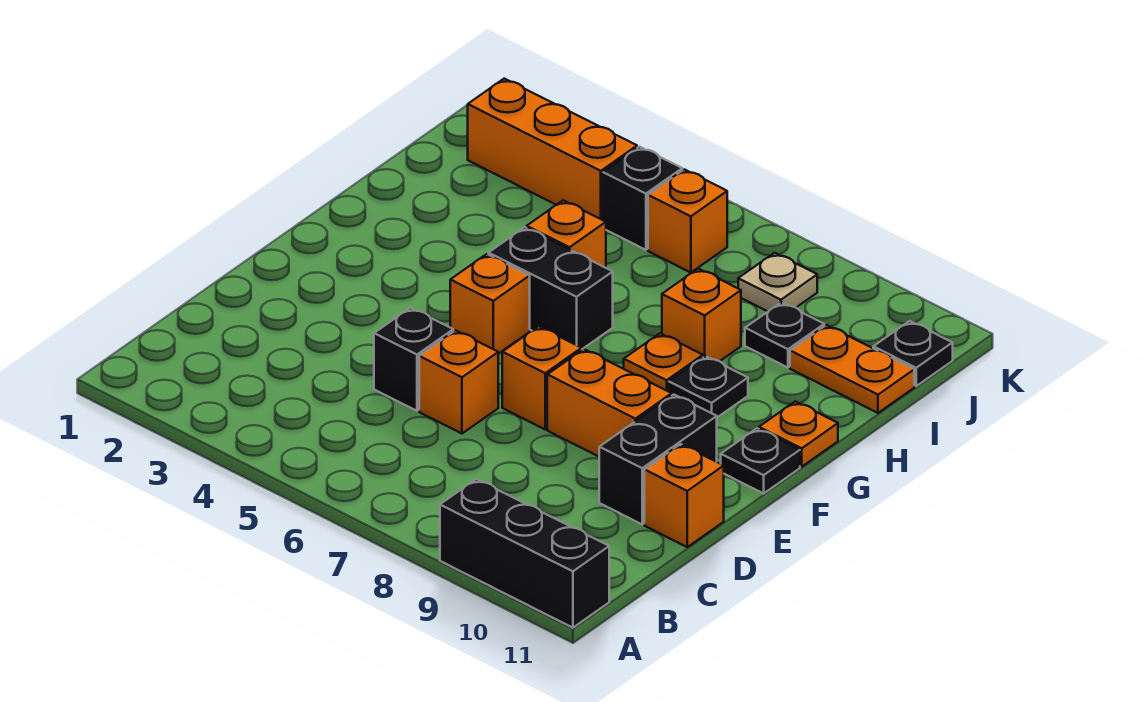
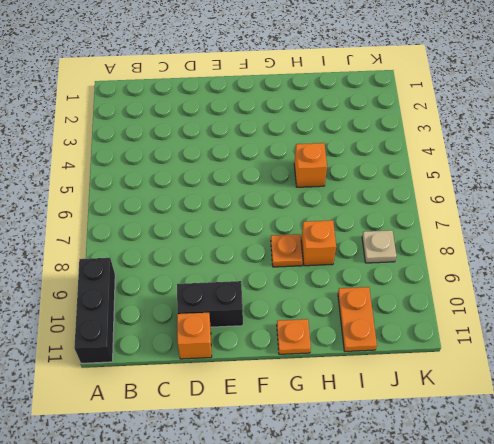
none -> black brick D5 level 1
none -> orange brick D6 level 1
none -> orange brick E7 level 1

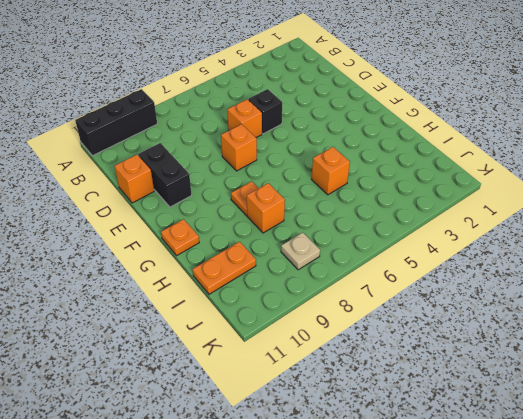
none -> orange brick E8:E9 level 1
none -> orange brick F5 level 1
none -> black plate F11 level 1

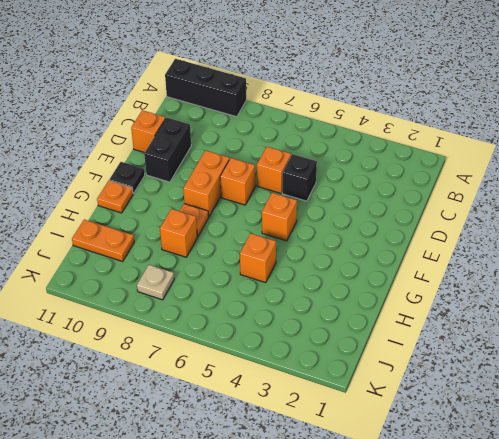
orange brick E8:F8 level 1 -> orange brick E8:E9 level 1
none -> black brick G5:G6 level 1
none -> black plate G9 level 1
none -> black plate I9 level 1

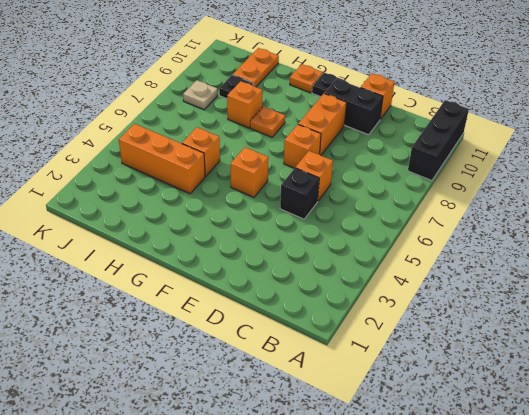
orange brick H4:J4 level 1 -> orange brick J2:J4 level 1
none -> black brick G5:G6 level 1
none -> black plate G9 level 1
none -> black brick J5 level 1

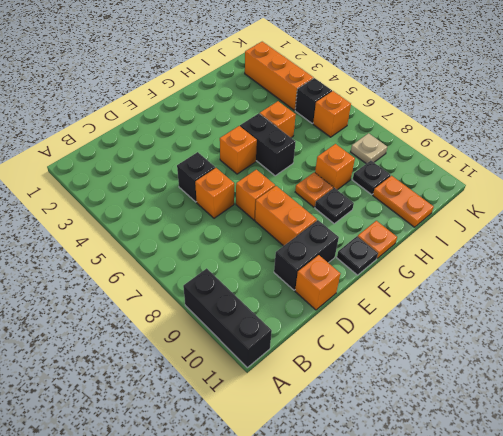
none -> black plate J11 level 1

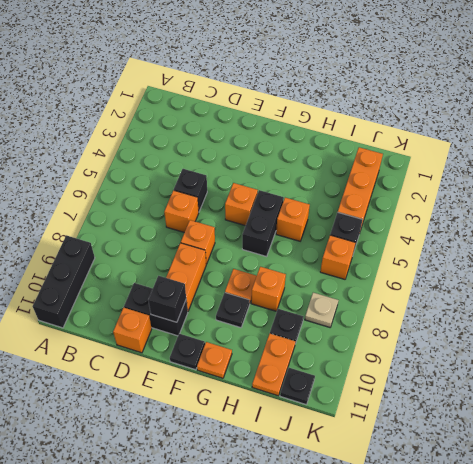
black brick E10 level 2 -> none

